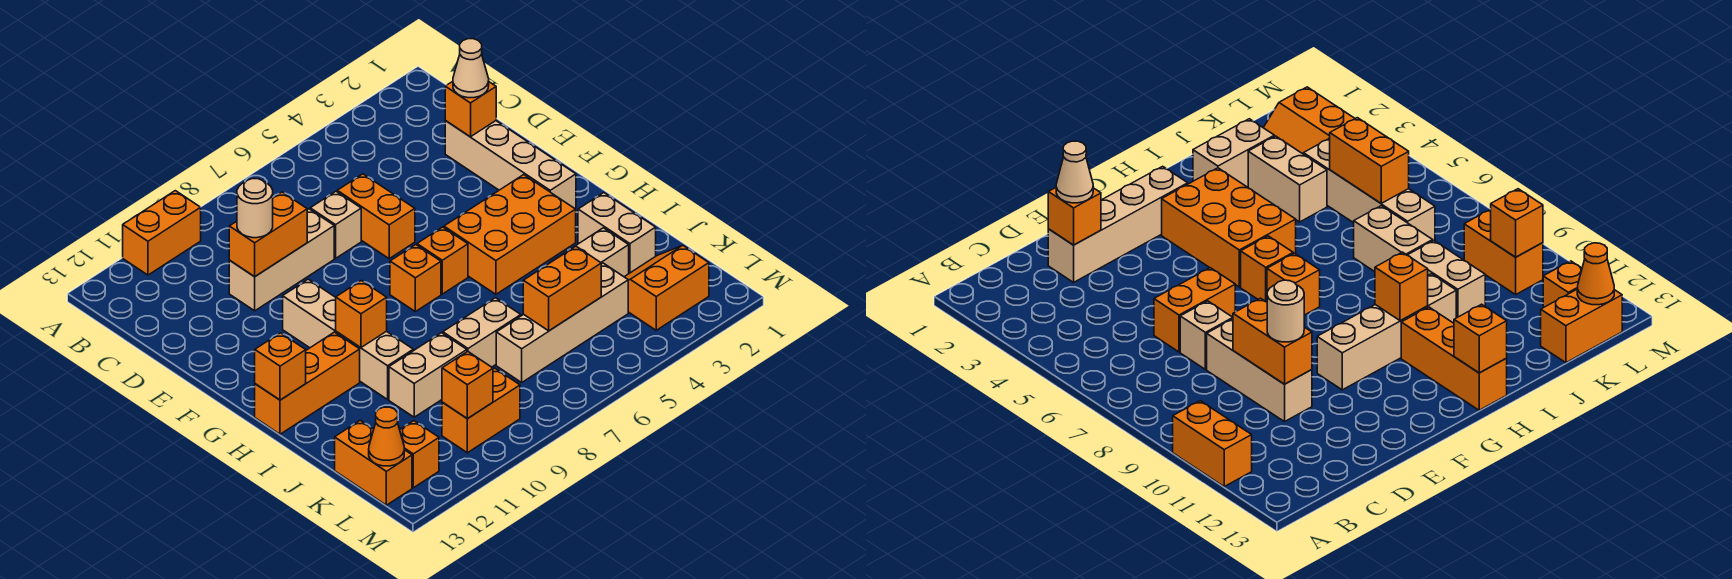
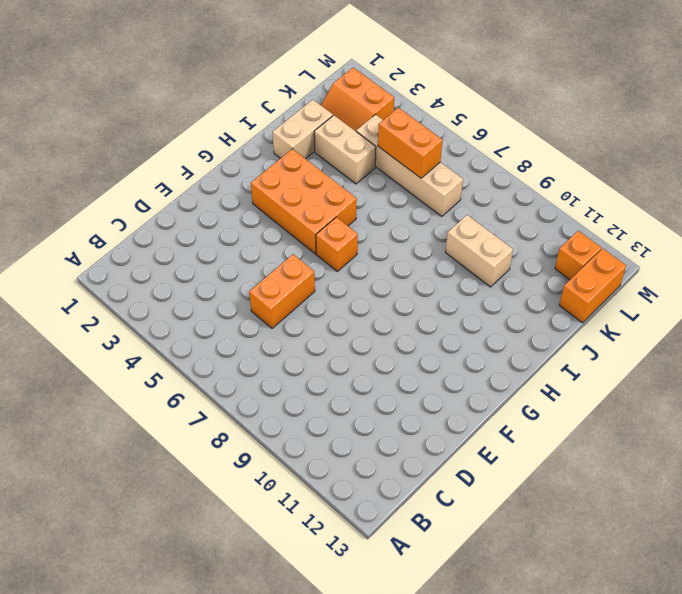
none -> orange brick A10:A11 level 1
none -> tan brick D2:G2 level 1
none -> tan brick D7 level 1

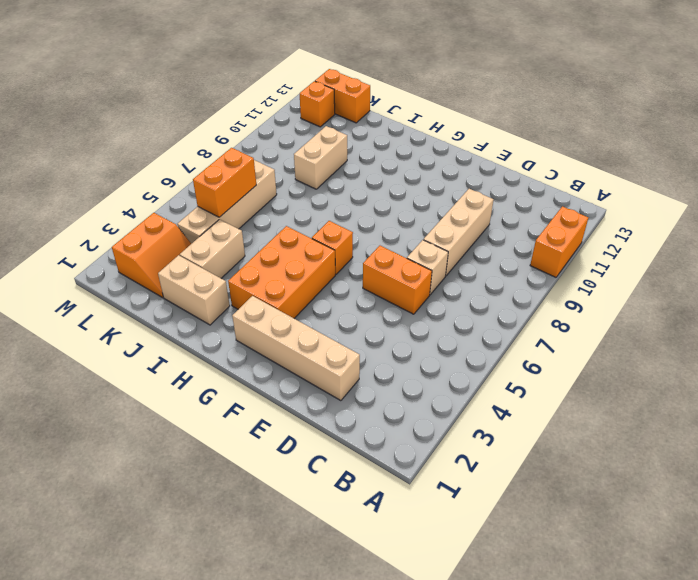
none -> tan brick F10:I10 level 1
none -> orange brick G7 level 1
none -> orange brick H11:H13 level 1

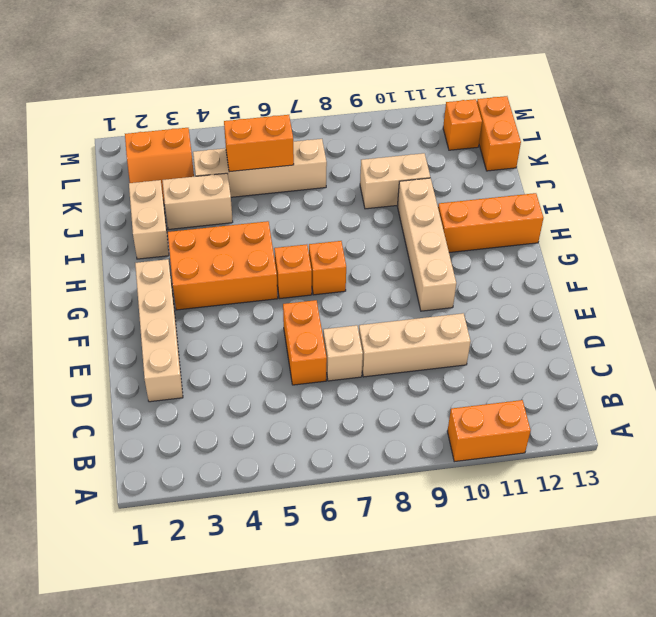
none -> tan brick J7:J8 level 1
none -> orange brick L9:L10 level 1
none -> orange brick D2 level 2

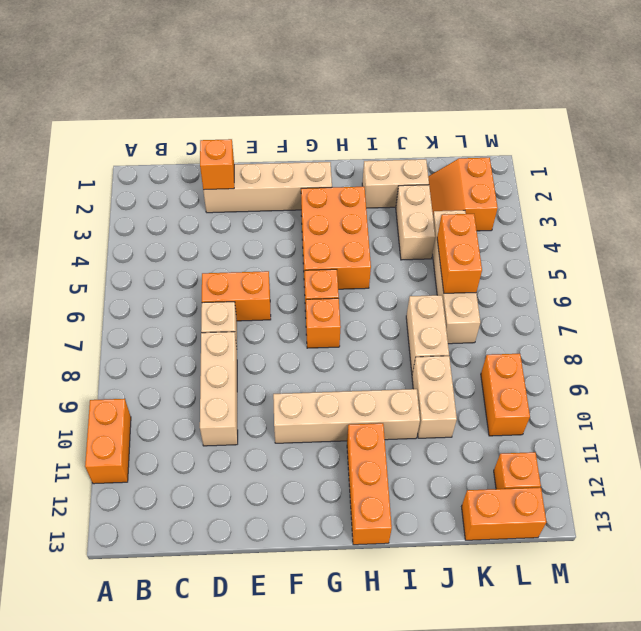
none -> orange brick D9:D10 level 2
none -> orange brick H10 level 2
none -> orange brick H13 level 2

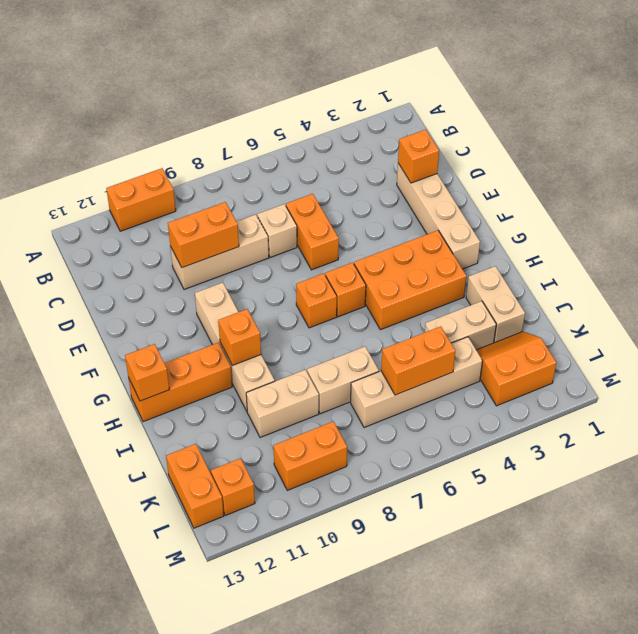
none -> orange brick L10 level 2
none -> orange cone L13 level 2
none -> tan cone D2 level 3

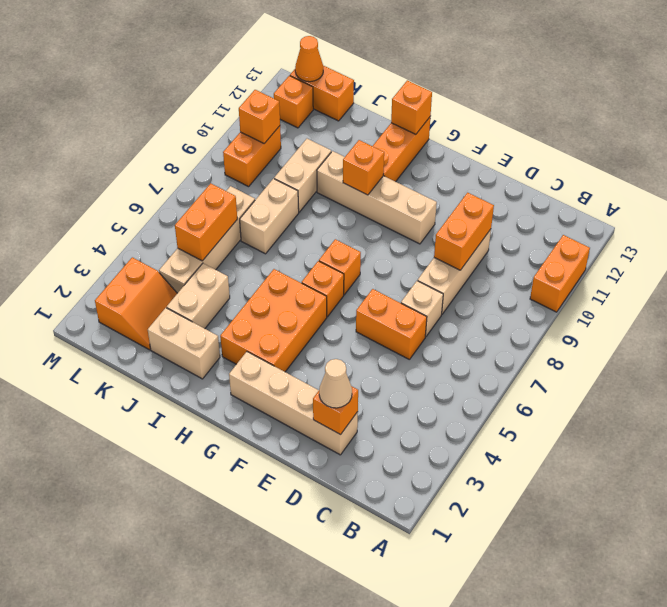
none -> tan round brick D10 level 3

